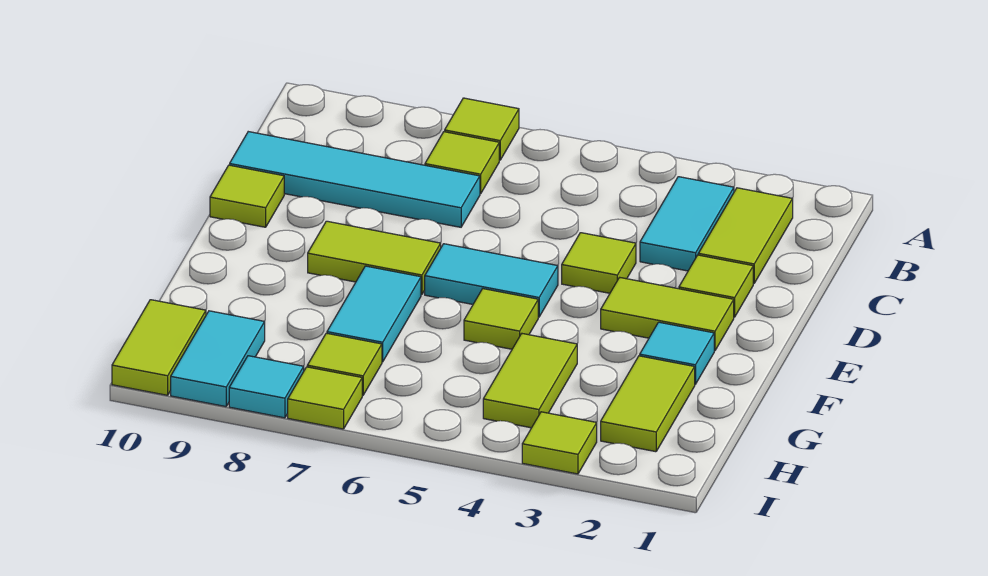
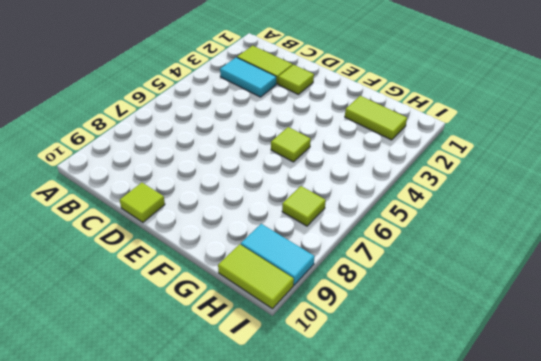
none -> lime tile A7 level 1
none -> lime tile B7 level 1
none -> cyan tile C7:C10 level 1

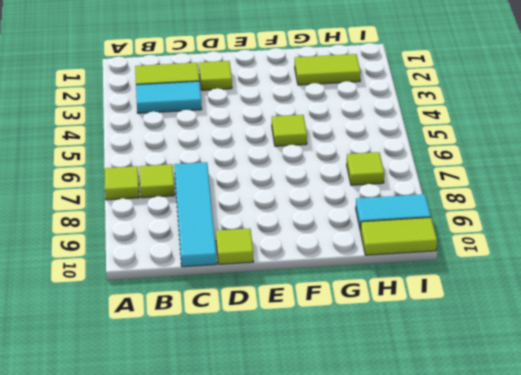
none -> lime tile D4 level 1
none -> lime tile E2:E3 level 1
none -> cyan tile E5:E6 level 1

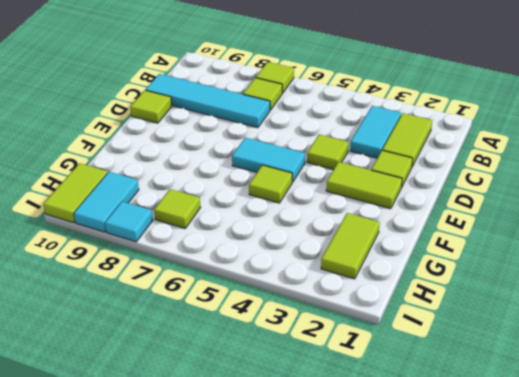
none -> lime tile E7:E8 level 1
none -> cyan tile F2 level 1
none -> cyan tile F7:G7 level 1

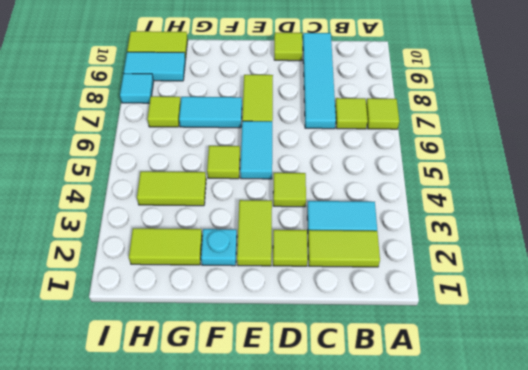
cyan plate F2 level 1 -> cyan tile F2 level 1
none -> lime tile I3 level 1
none -> lime tile I7 level 1

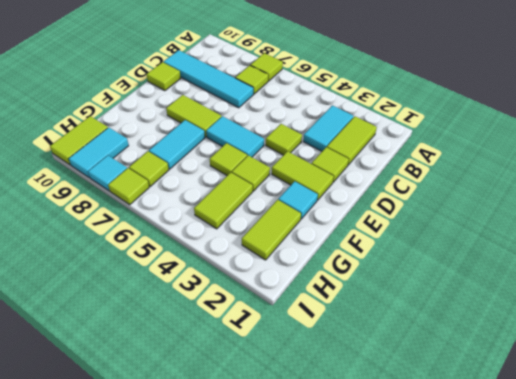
lime tile F4 level 1 -> lime tile I3 level 1

